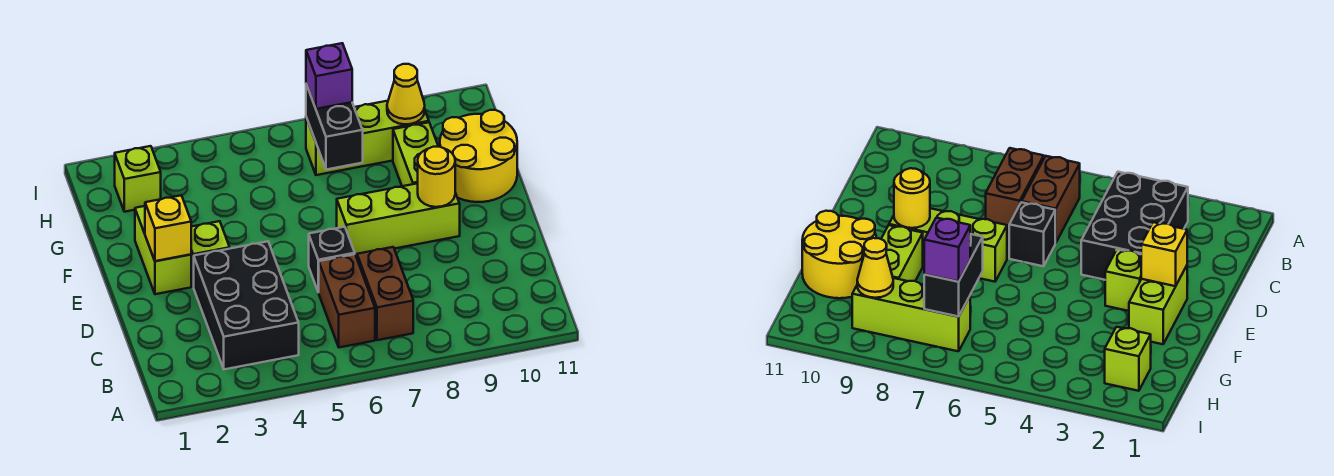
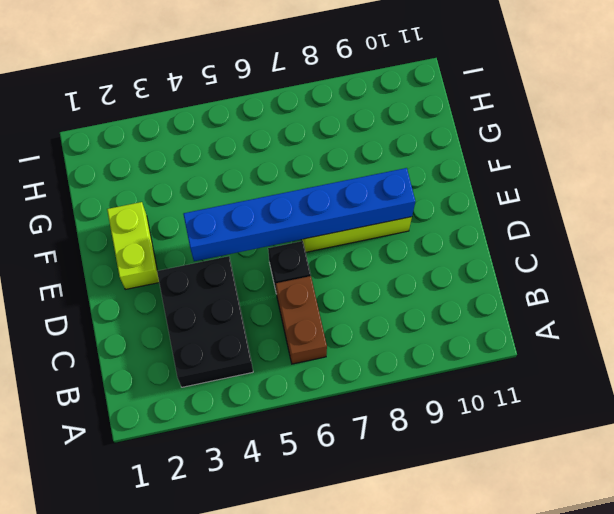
blue brick E4:E9 level 2 -> yellow round brick E9 level 2
none -> brown brick B7:C7 level 1
none -> lime brick E3 level 1
none -> lime brick F9:G9 level 1

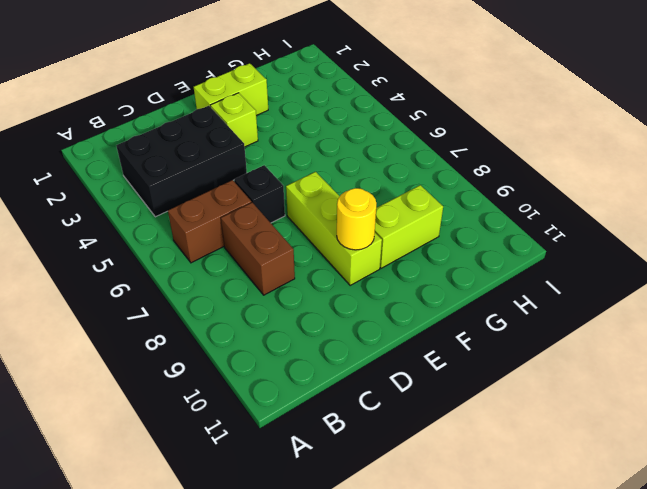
brown brick C7:C8 level 1 -> brown brick B7:C7 level 1
none -> yellow round brick F10:G11 level 1
none -> lime brick H2 level 1
none -> lime brick H7:H9 level 1

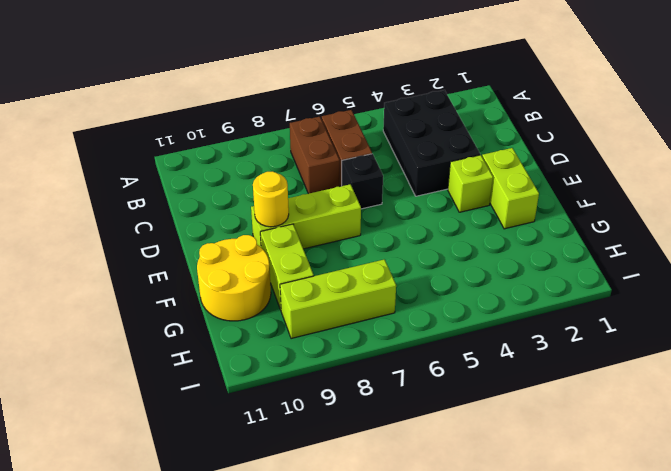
none -> lime brick H2 level 1
none -> yellow brick E2 level 2
none -> black brick G7:H7 level 2

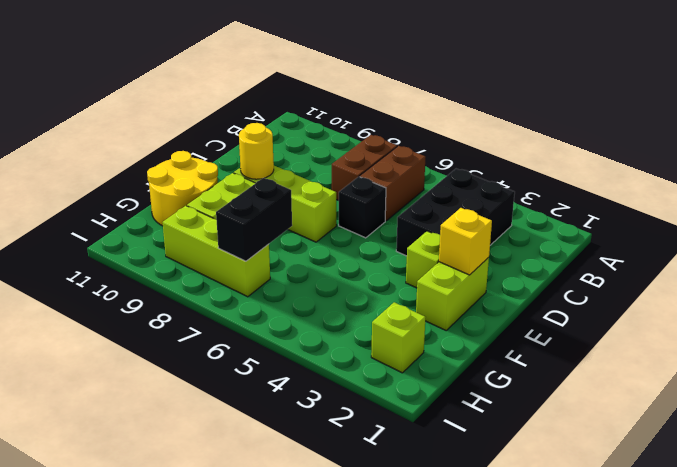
none -> yellow cone H9 level 2
none -> purple brick H7 level 3

